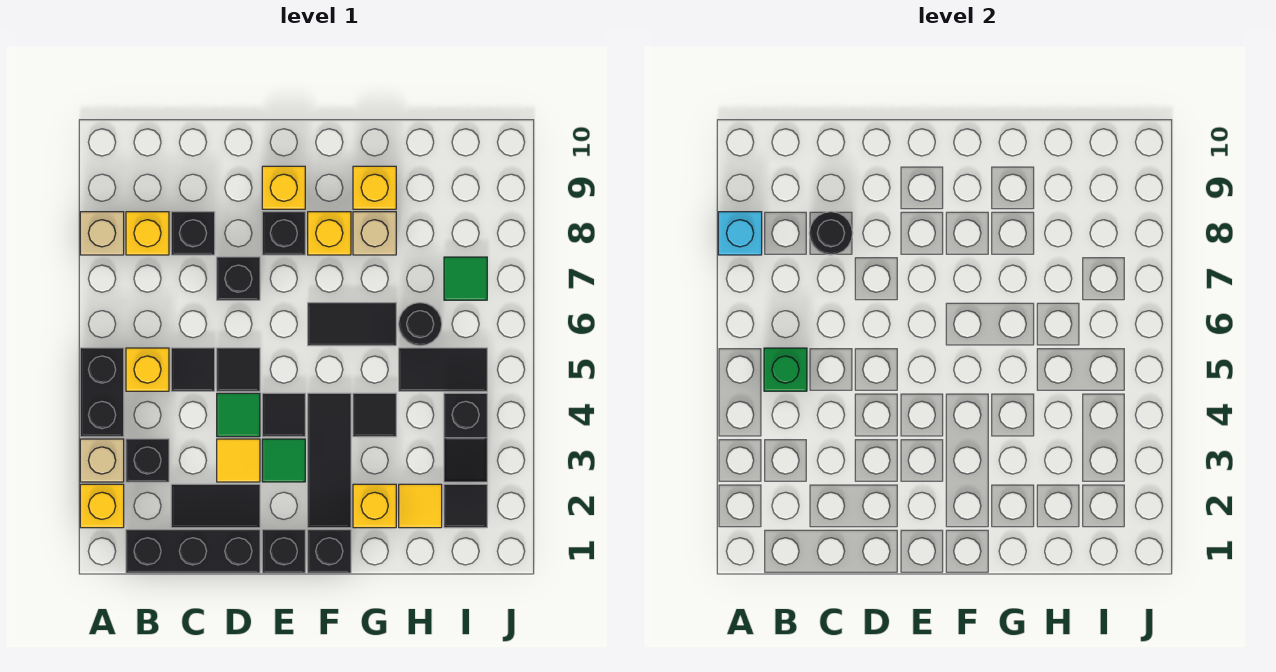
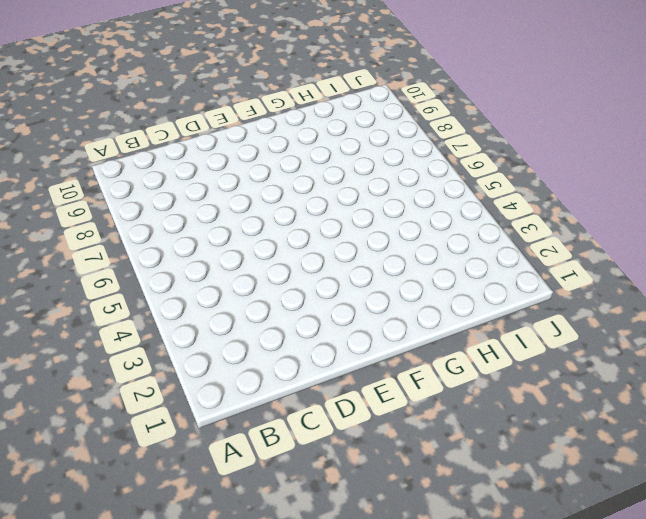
none -> yellow brick A2 level 1
none -> tan brick A3 level 1
none -> black brick A4:A5 level 1
none -> tan brick A8 level 1

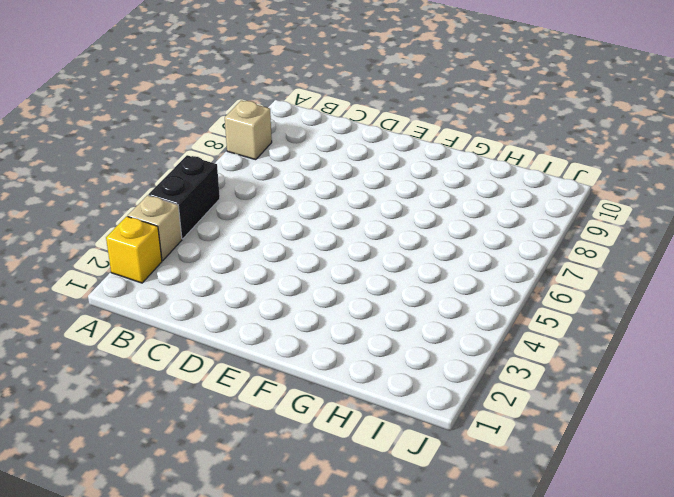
none -> black brick B1:D1 level 1
none -> black brick B3 level 1
none -> yellow brick B5 level 1
none -> yellow brick B8 level 1

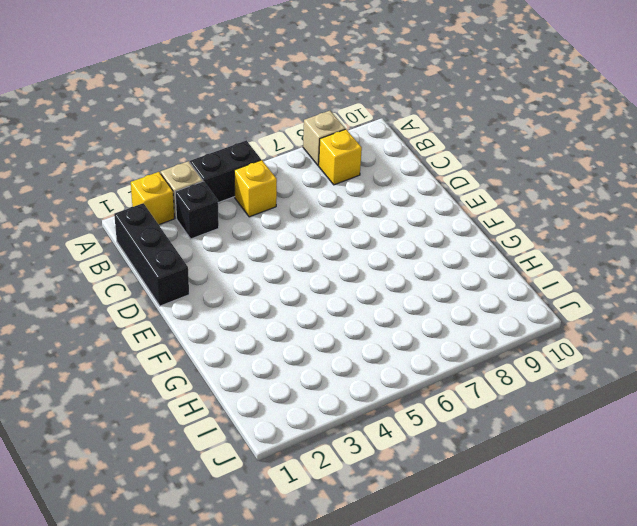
none -> black tile C2:D2 level 1
none -> black tile C5 level 1
none -> black brick C8 level 1
none -> yellow tile D3 level 1

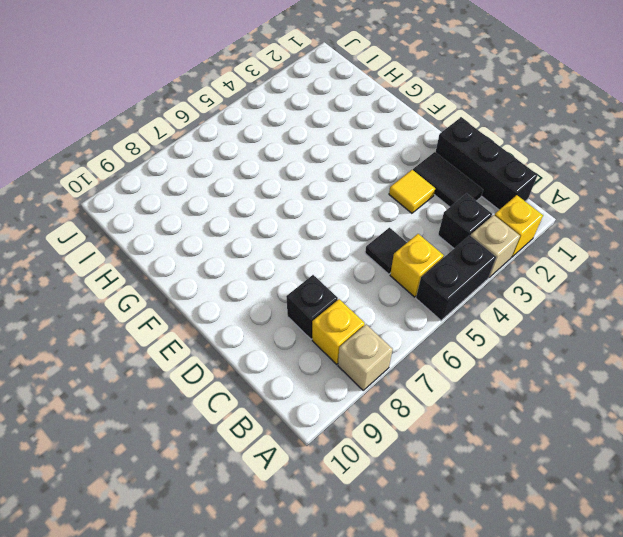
none -> green tile D4 level 1
none -> black tile D5 level 1
none -> black brick D7 level 1
none -> black brick E1 level 1

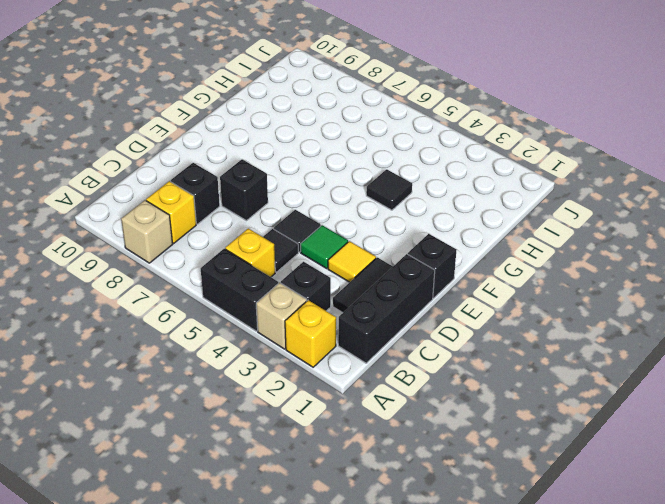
none -> green tile E3 level 1
none -> black tile E4 level 1
none -> black brick E8 level 1
none -> yellow brick E9 level 1

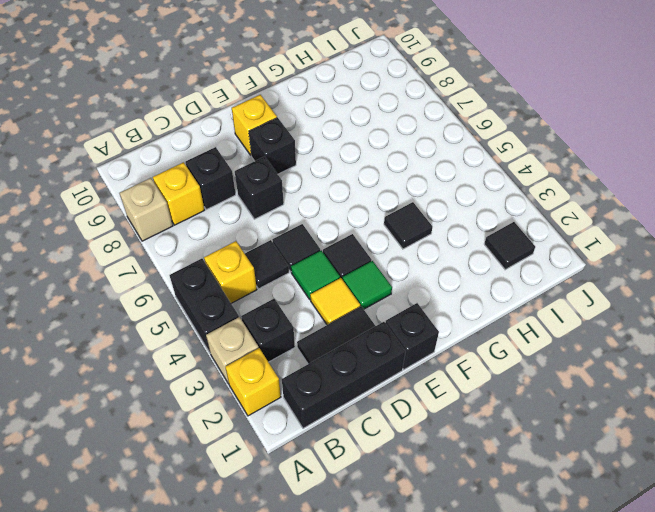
none -> black brick F1 level 1
none -> black tile F2:F4 level 1
none -> black tile F6:G6 level 1
none -> yellow brick F8 level 1

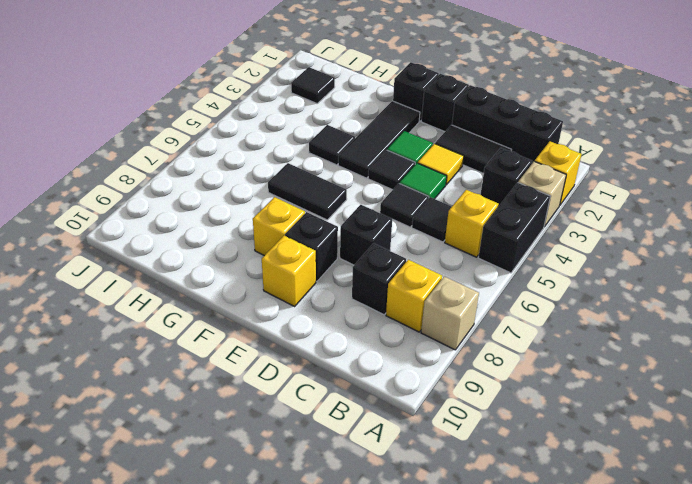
none -> yellow brick G2 level 1
none -> tan brick G8 level 1
none -> yellow brick G9 level 1
none -> yellow tile H2 level 1

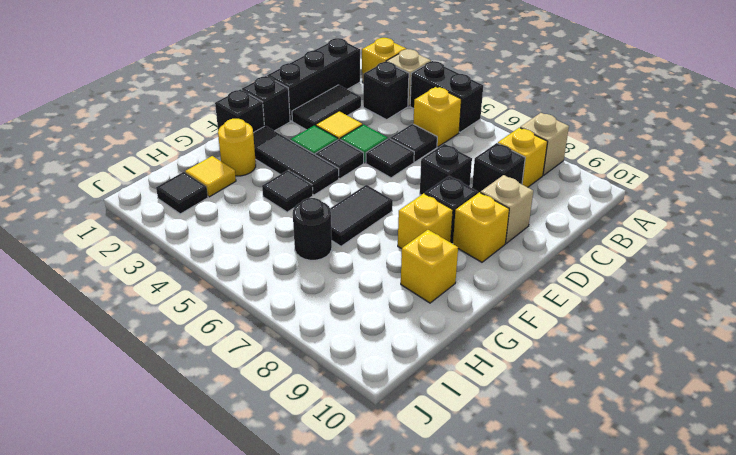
tan brick D9 level 1 -> tan brick G8 level 1
yellow round brick G2 level 1 -> yellow brick G2 level 1
none -> black tile H5:I5 level 1
none -> black slope I3:I4 level 1 top 4
none -> green tile I7 level 1
none -> cyan brick A8 level 2

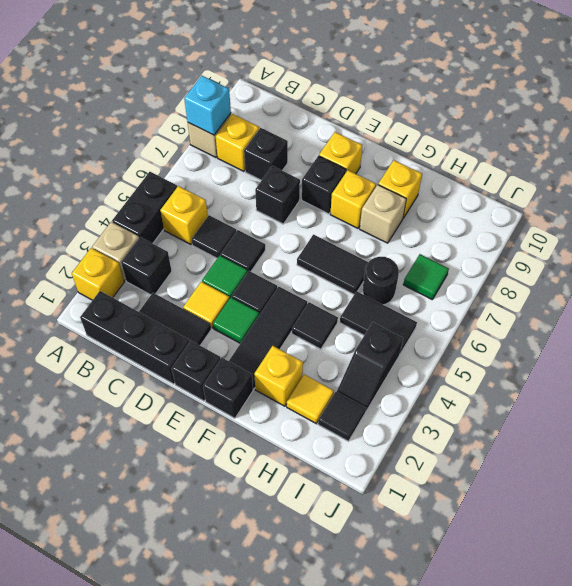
none -> green brick B5 level 2
none -> black round brick C8 level 2

